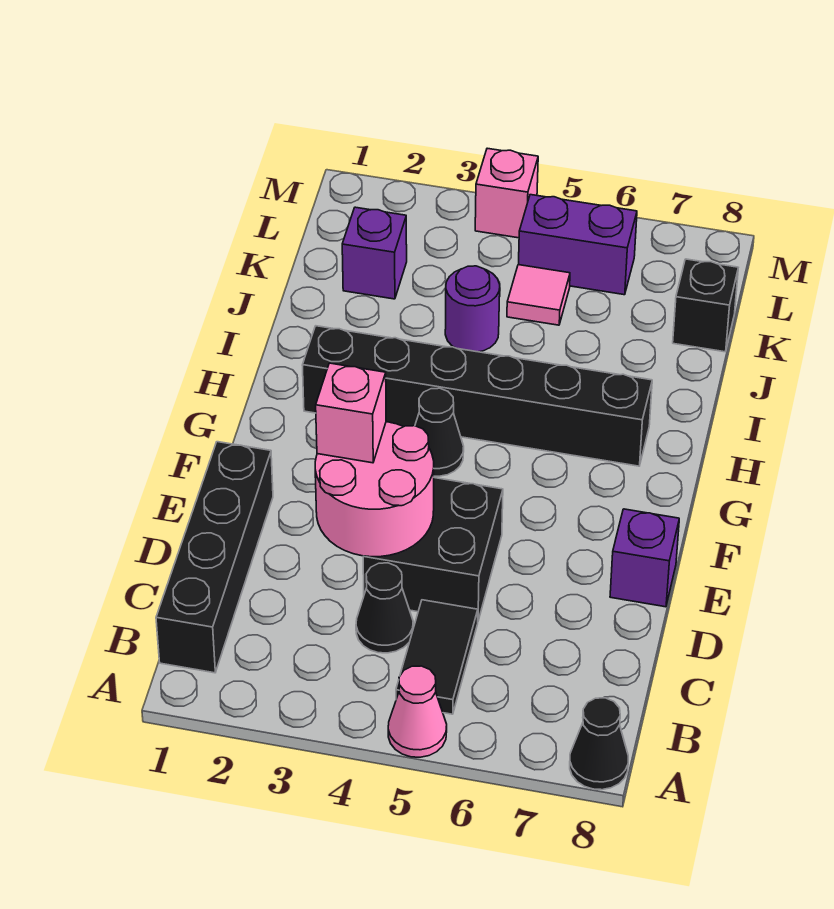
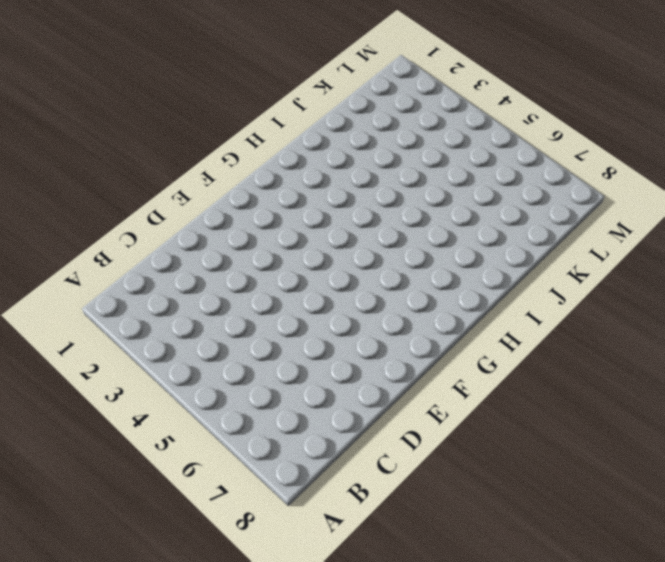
none -> pink cone A5 level 1
none -> black cone A8 level 1
none -> black brick B1:E1 level 1

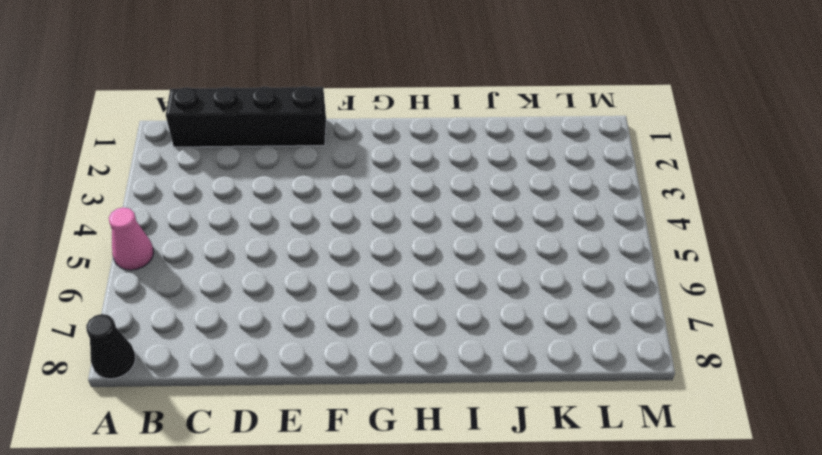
none -> black tile B5:C5 level 1
none -> black cone C4 level 1
none -> black brick D4:E5 level 1

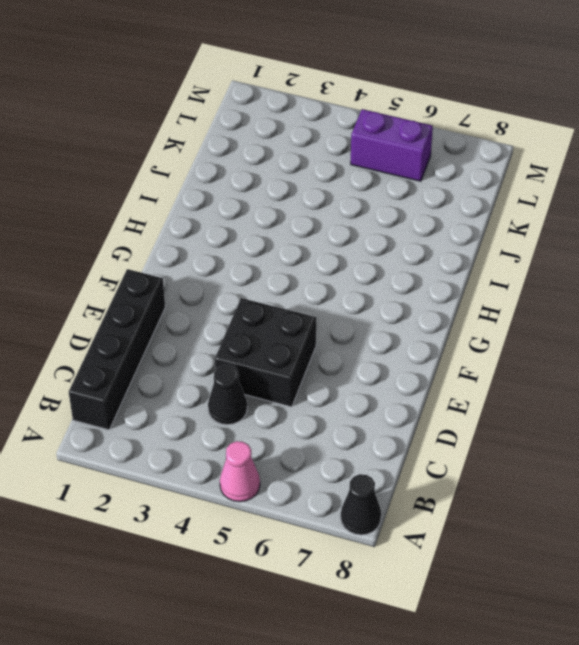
none -> black tile B5:C5 level 1
none -> purple brick E8 level 1
none -> black cone G4 level 1

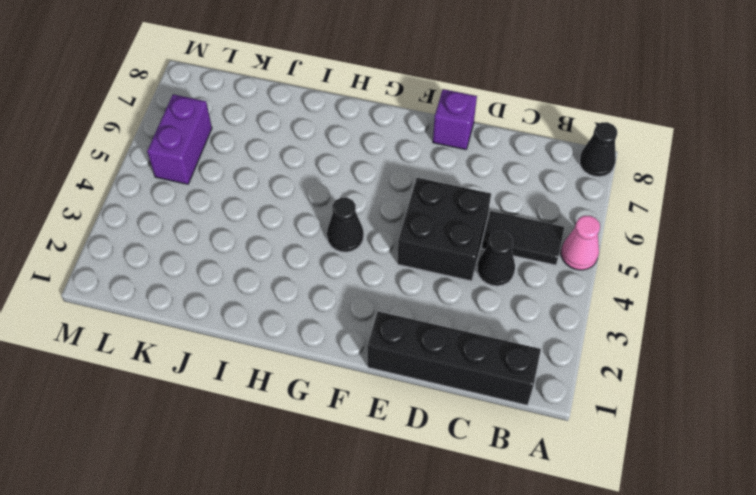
none -> black brick H2:H7 level 1
none -> purple round brick J4 level 1
none -> purple brick K2 level 1

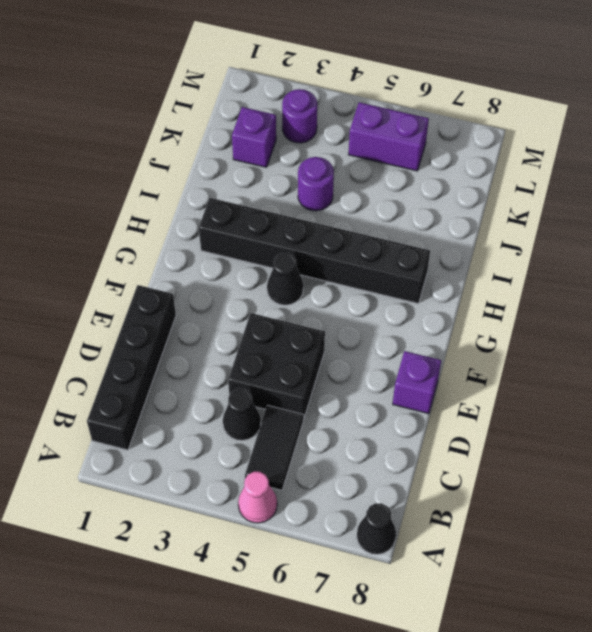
purple round brick L3 level 1 -> none
none -> pink tile K5 level 1
none -> black brick K8 level 1
none -> pink brick M4 level 1

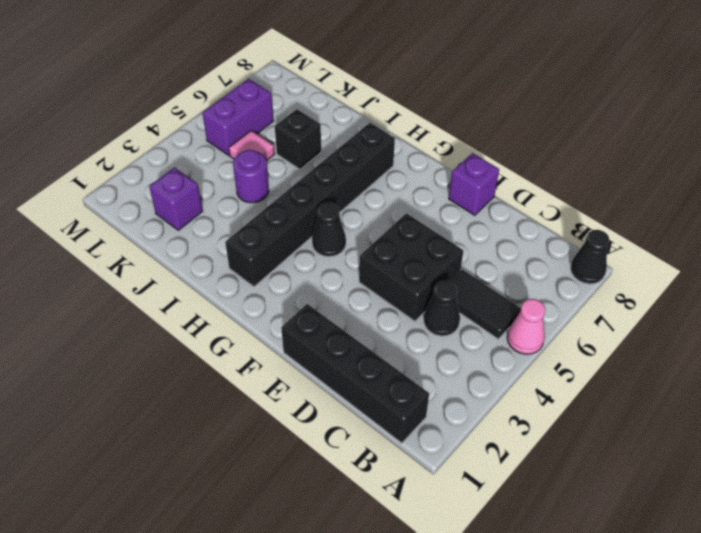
black brick J6 level 1 -> black brick K8 level 1
none -> pink brick M4 level 1
none -> pink round brick D3:E4 level 2
none -> pink brick E3 level 3

